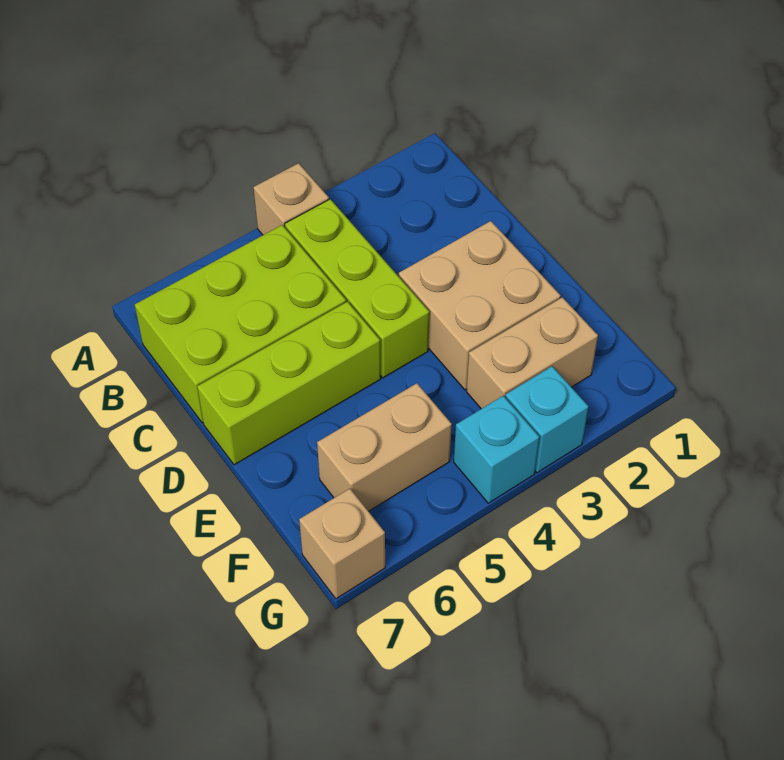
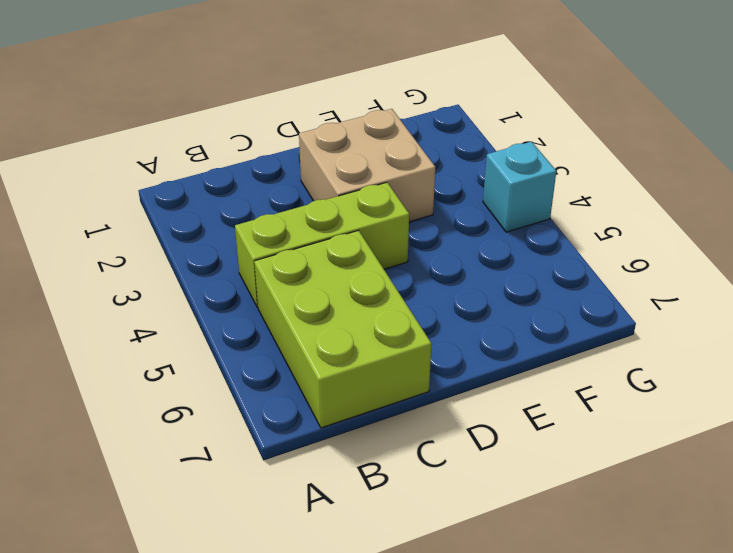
none -> tan brick A4 level 1
none -> lime brick D5:D7 level 1

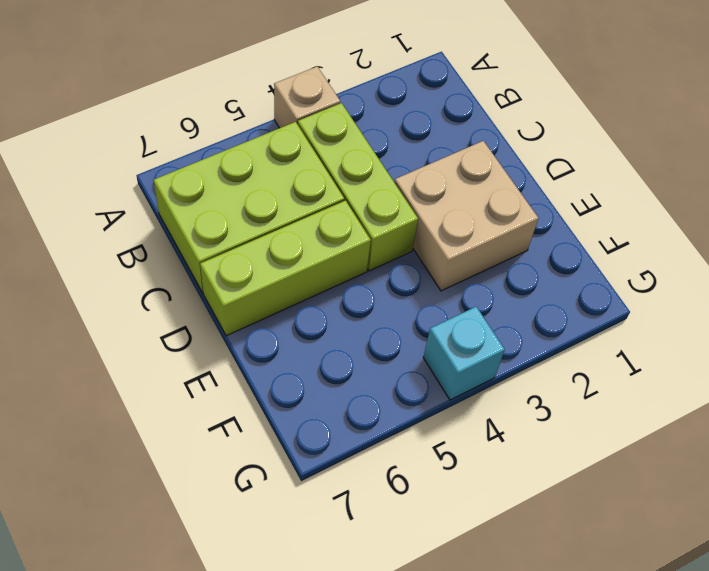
none -> tan brick F2:F3 level 1
none -> tan brick F5:F6 level 1

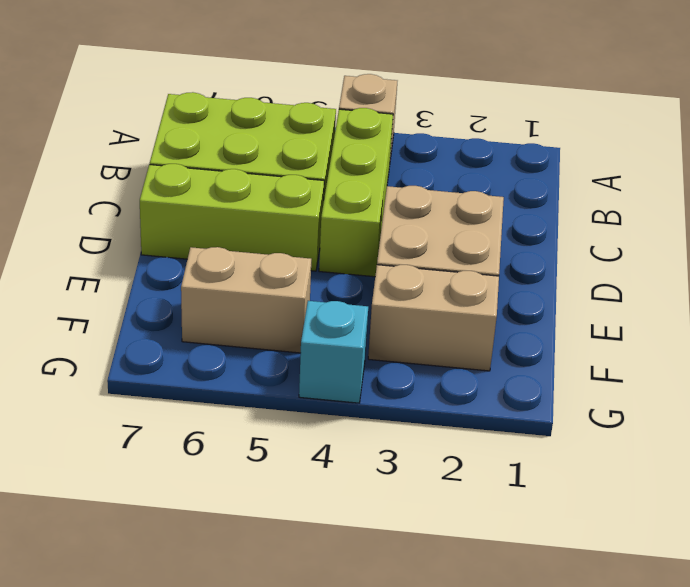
none -> cyan brick G3 level 1
none -> tan brick G7 level 1

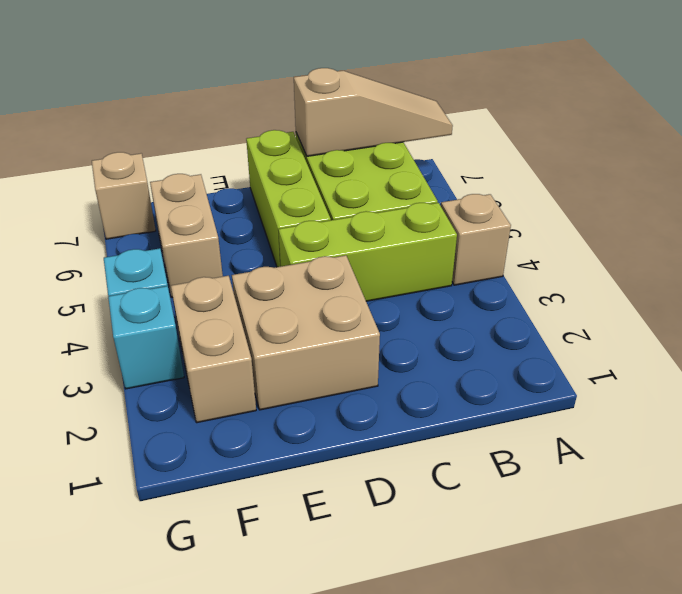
tan slope A7:C7 level 2 top C -> none

